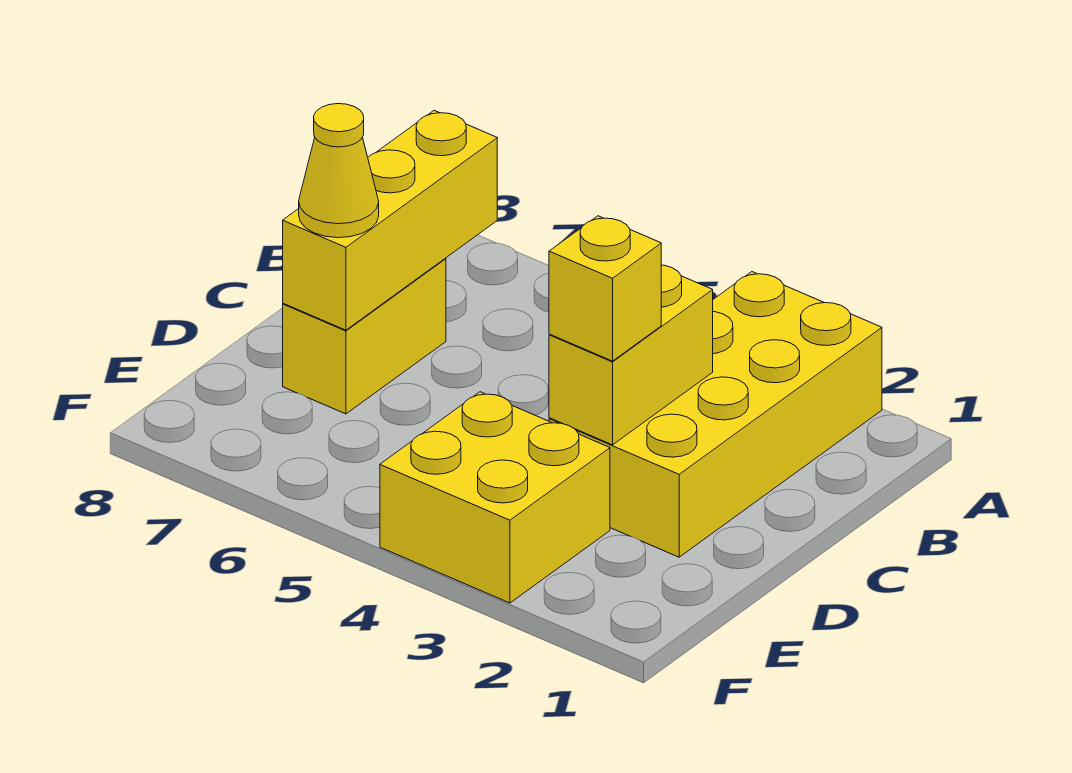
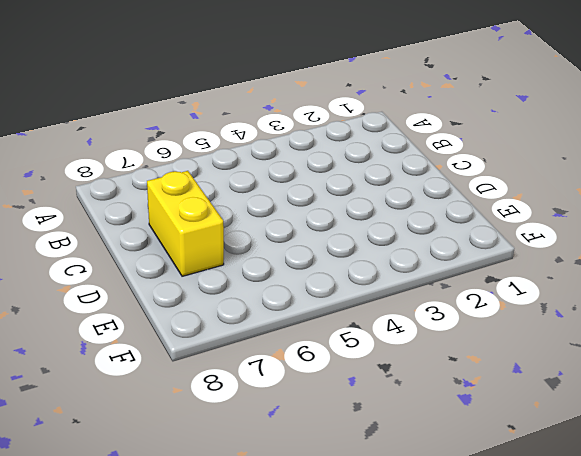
none -> yellow brick A2:D3 level 1
none -> yellow brick E3:F4 level 1

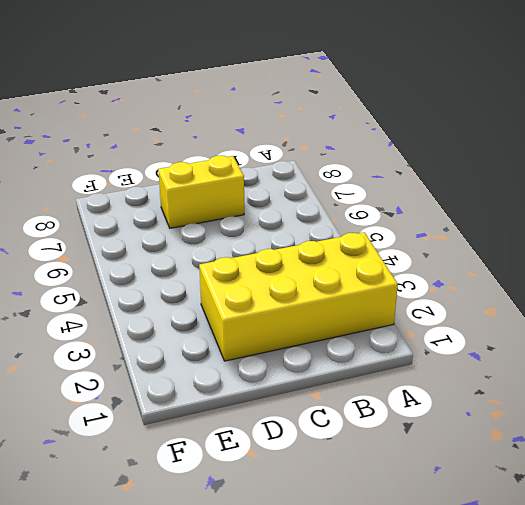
none -> yellow brick E3:F4 level 1
none -> yellow brick B7:D7 level 2

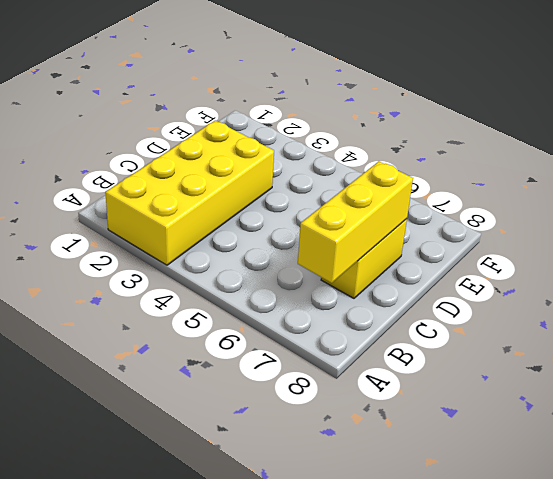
none -> yellow brick E3:F4 level 1
none -> yellow brick C3:D3 level 2

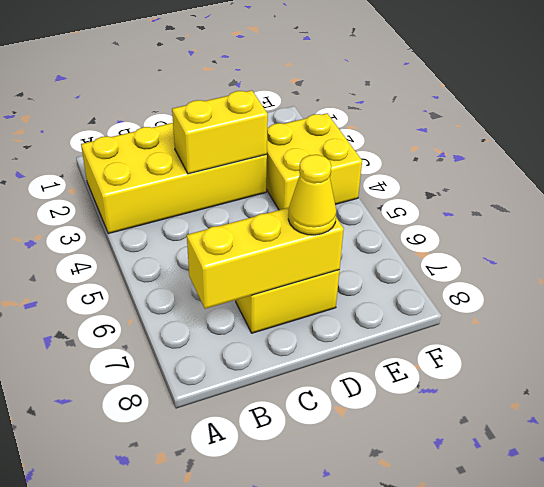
none -> yellow brick D3 level 3

